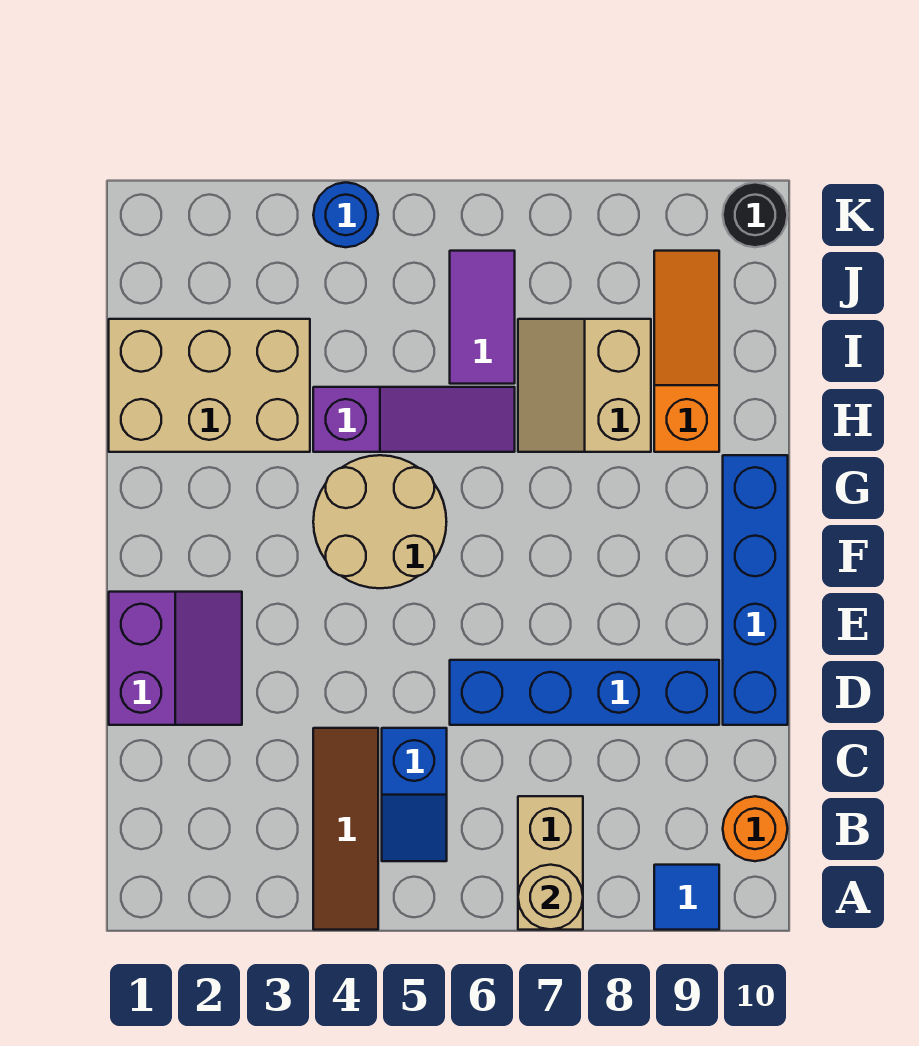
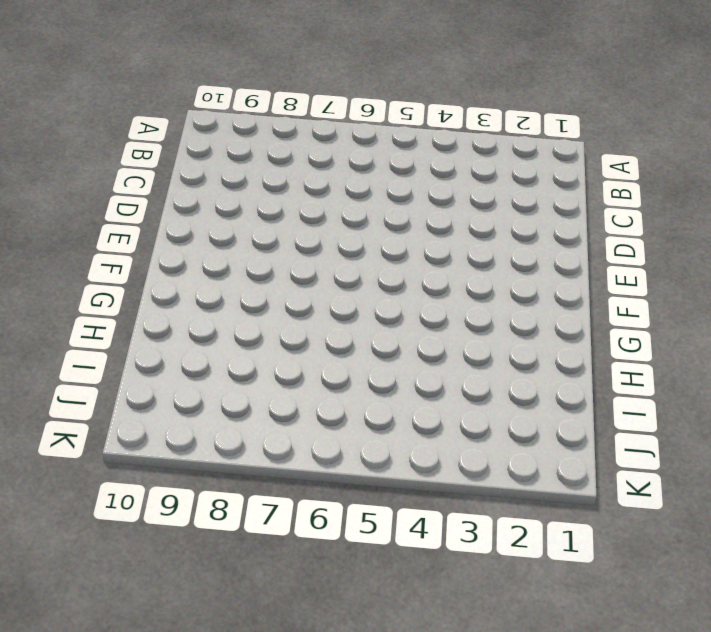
none -> brown tile A4:C4 level 1
none -> tan brick A7:B7 level 1
none -> blue tile A9 level 1

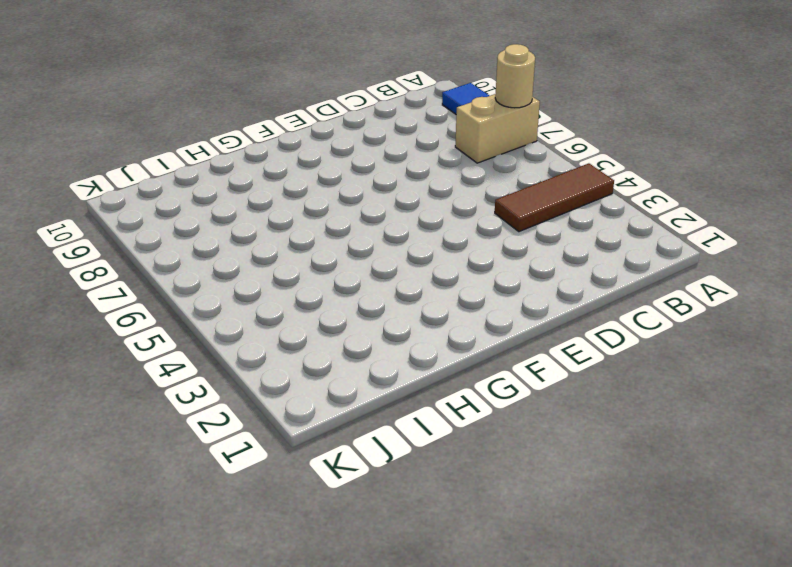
none -> blue slope B5:C5 level 1 top C
none -> orange round brick B10 level 1
none -> purple slope D1:E2 level 1 top 1

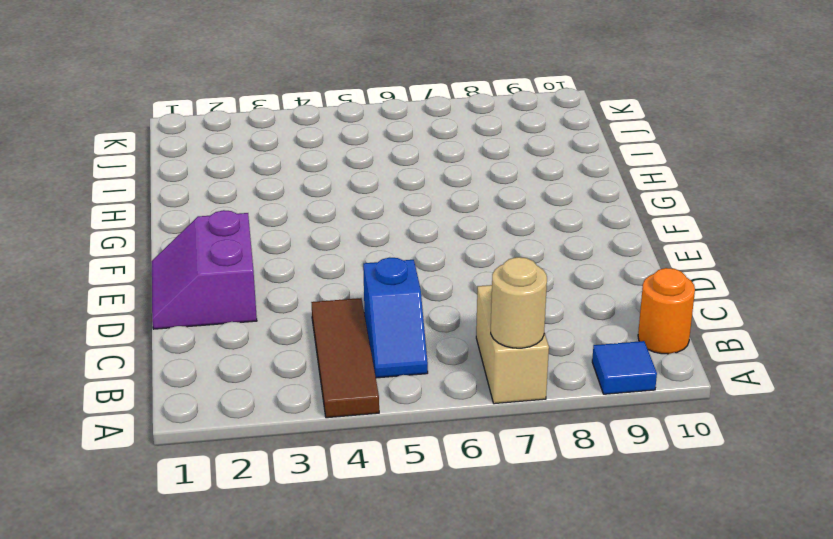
purple slope D1:E2 level 1 top 2 -> purple slope D1:E2 level 1 top 1
none -> blue brick D6:D9 level 1
none -> blue brick D10:G10 level 1
none -> tan round brick F4:G5 level 1

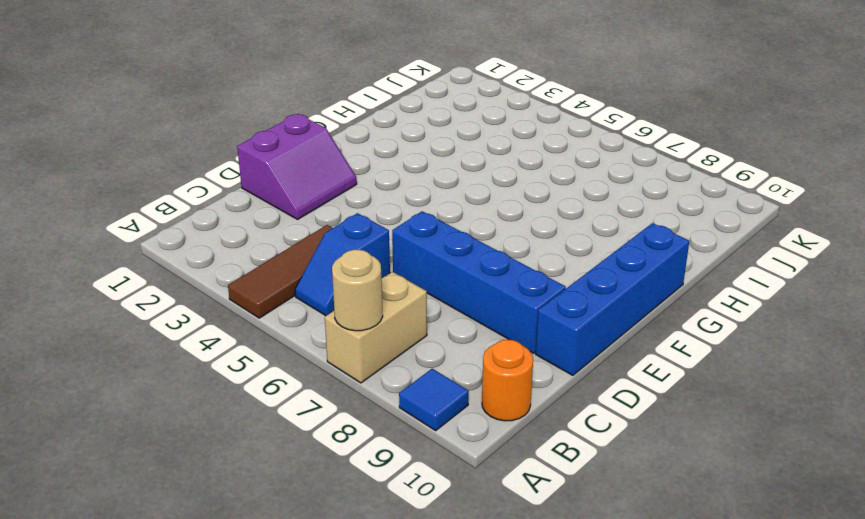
none -> tan round brick F4:G5 level 1
none -> tan brick H1:I3 level 1
none -> purple slope H4:H6 level 1 top 4

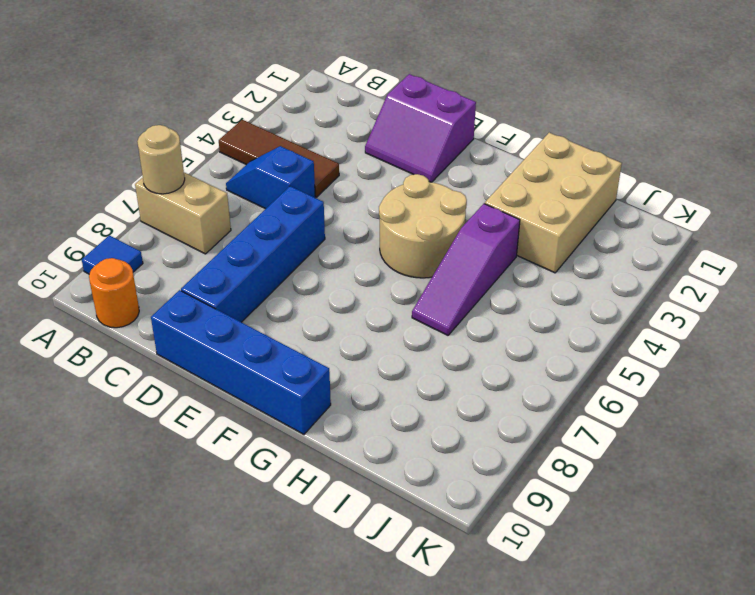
none -> tan slope H7:I8 level 1 top 8
none -> orange slope H9:J9 level 1 top H
none -> purple tile I6:J6 level 1

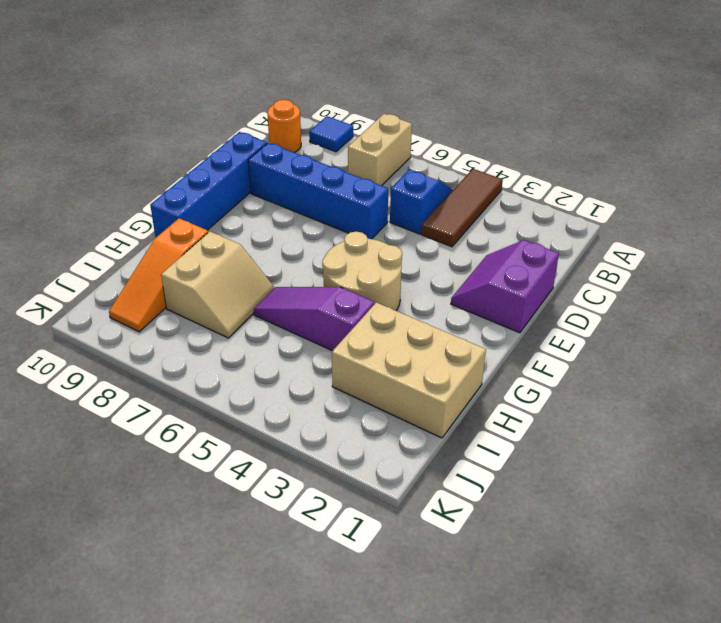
none -> purple tile I6:J6 level 1
none -> blue round brick K4 level 1
none -> black round brick K10 level 1

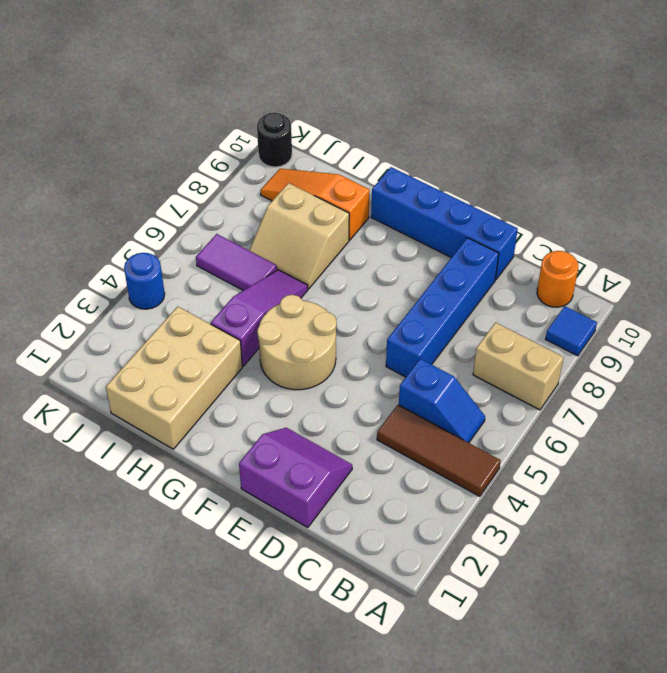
none -> tan round brick A7 level 2

